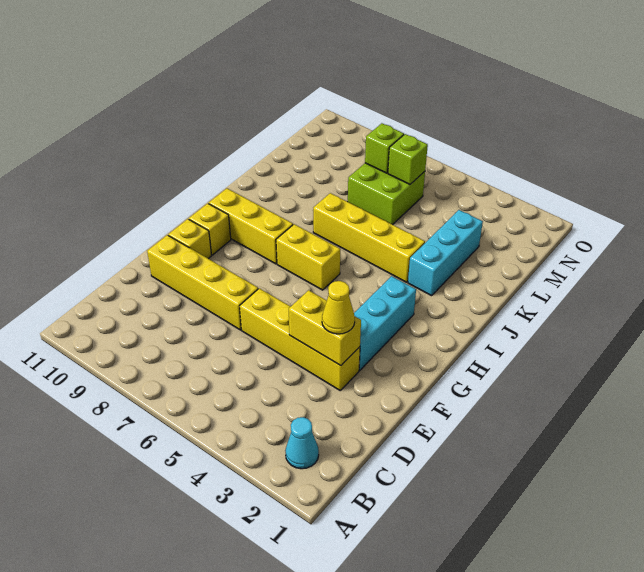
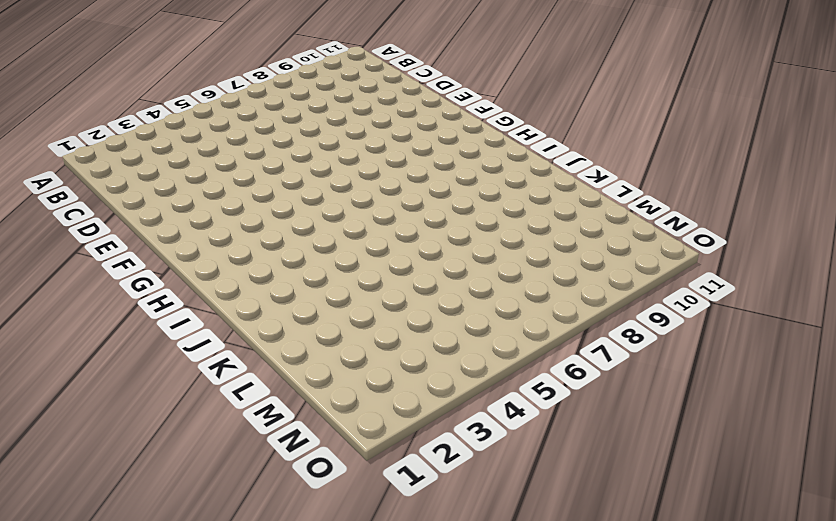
none -> cyan cone B2 level 1
none -> yellow brick E3:E6 level 1
none -> yellow brick E7:E10 level 1

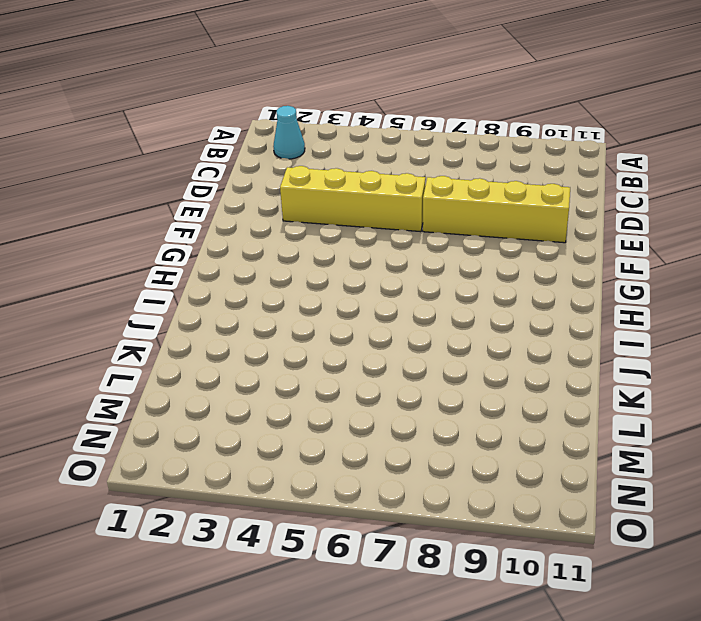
none -> cyan brick F3:H3 level 1
none -> yellow brick F10 level 1
none -> yellow brick G10 level 1

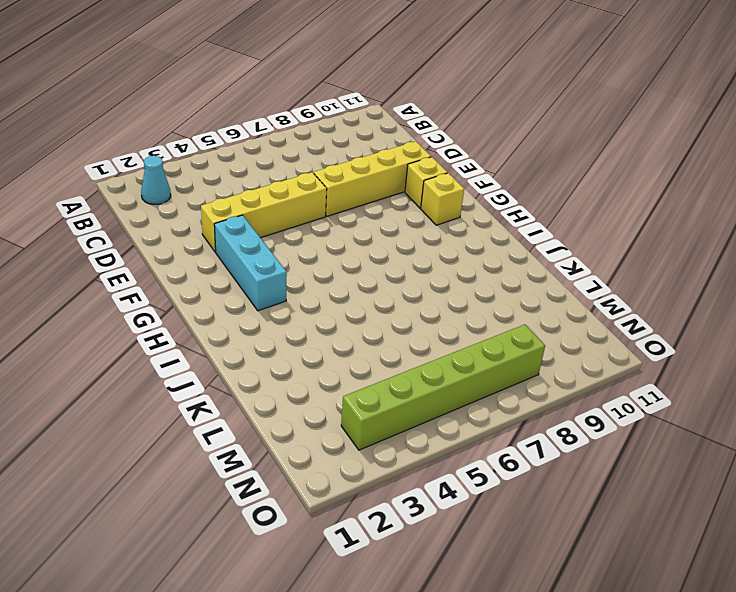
lime brick N3:N8 level 1 -> none
none -> yellow brick H6:H7 level 1
none -> yellow brick H8:H10 level 1
none -> cyan brick J3:L3 level 1

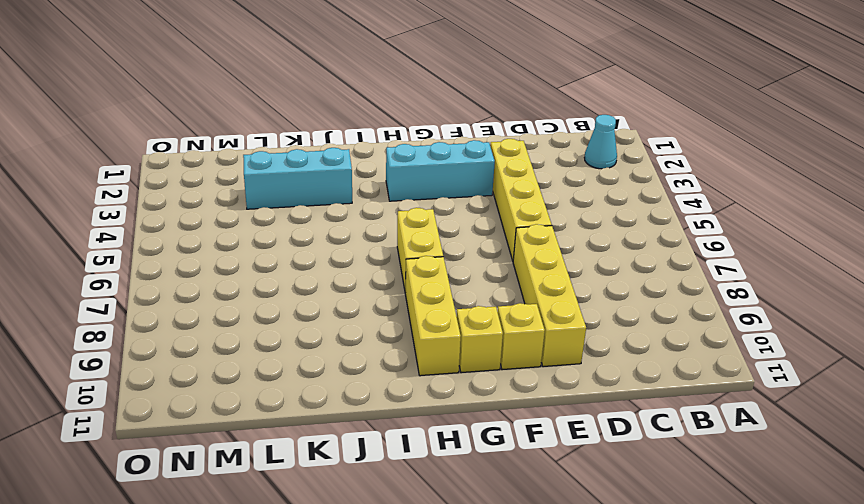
none -> yellow brick J4:J7 level 1
none -> lime brick L6:M7 level 1
none -> yellow brick E3:E4 level 2

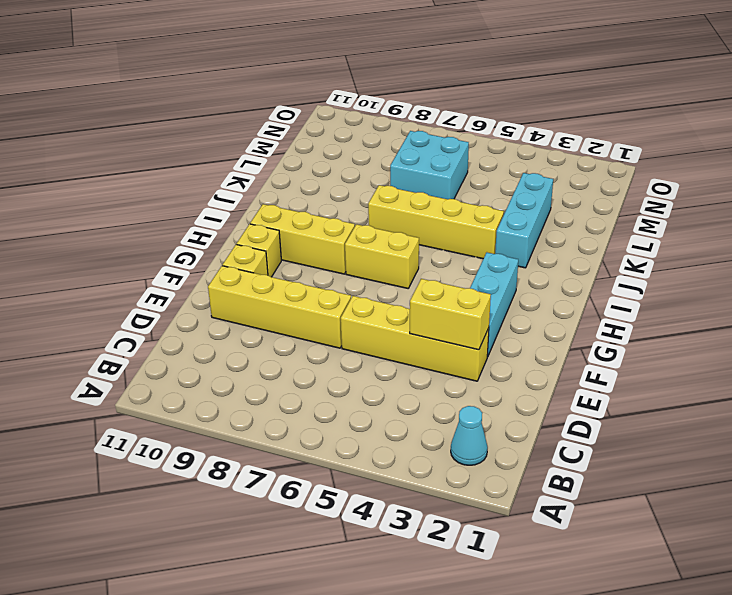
cyan brick L6:M7 level 1 -> lime brick L6:M7 level 1
none -> lime brick M6 level 2
none -> lime brick M7 level 2
none -> yellow cone E3 level 3

